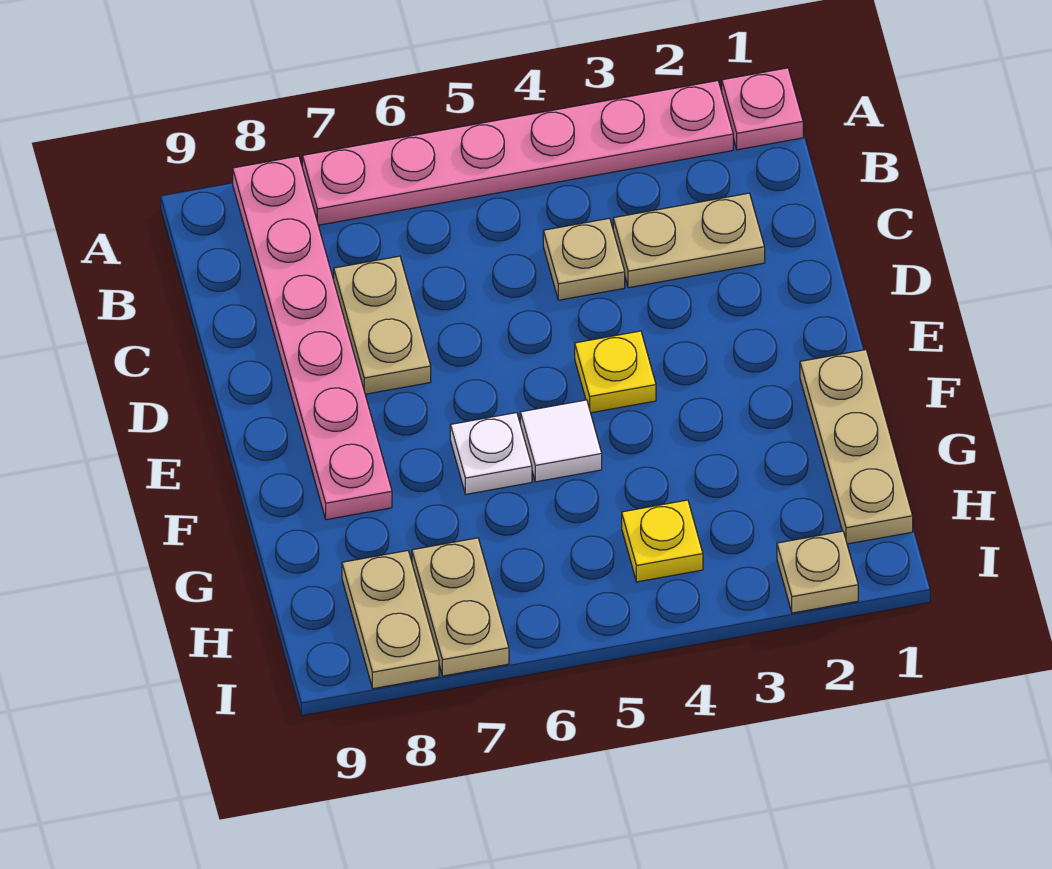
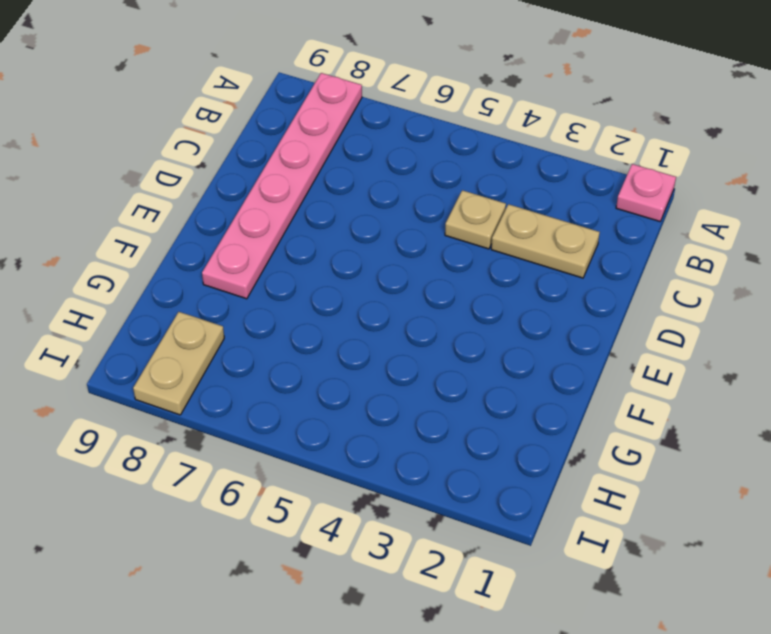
none -> pink plate A2:A7 level 1
none -> tan plate C7:D7 level 1
none -> yellow plate E4 level 1

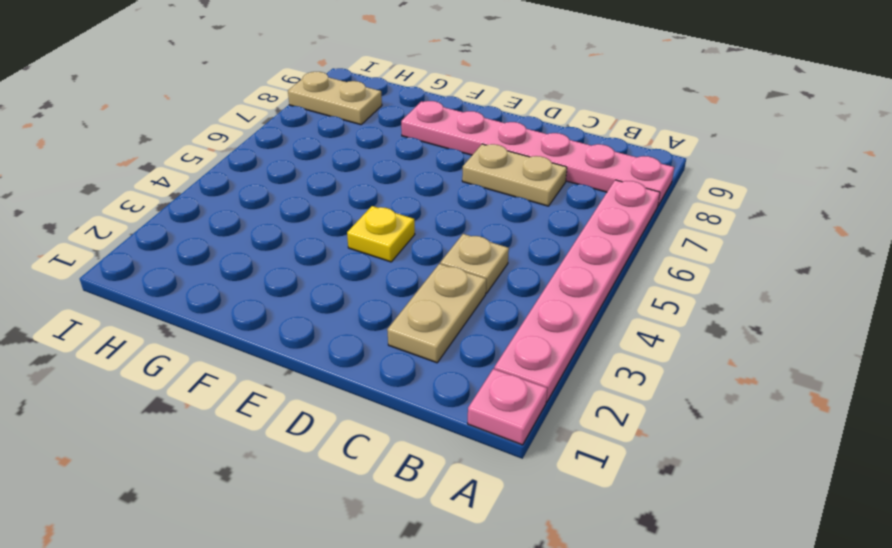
none -> tan plate F1:H1 level 1
none -> white tile F5 level 1
none -> white plate F6 level 1

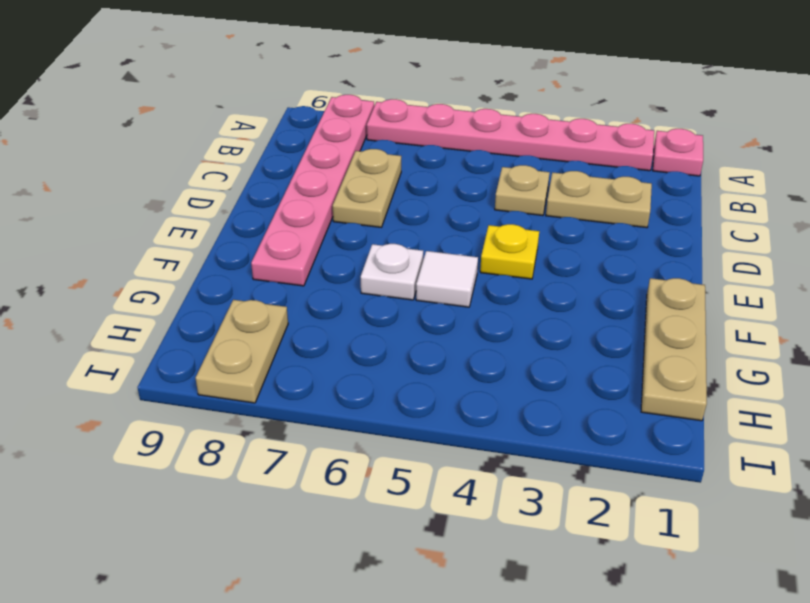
none -> yellow plate H4 level 1
none -> tan plate H7:I7 level 1
none -> tan plate I2 level 1

